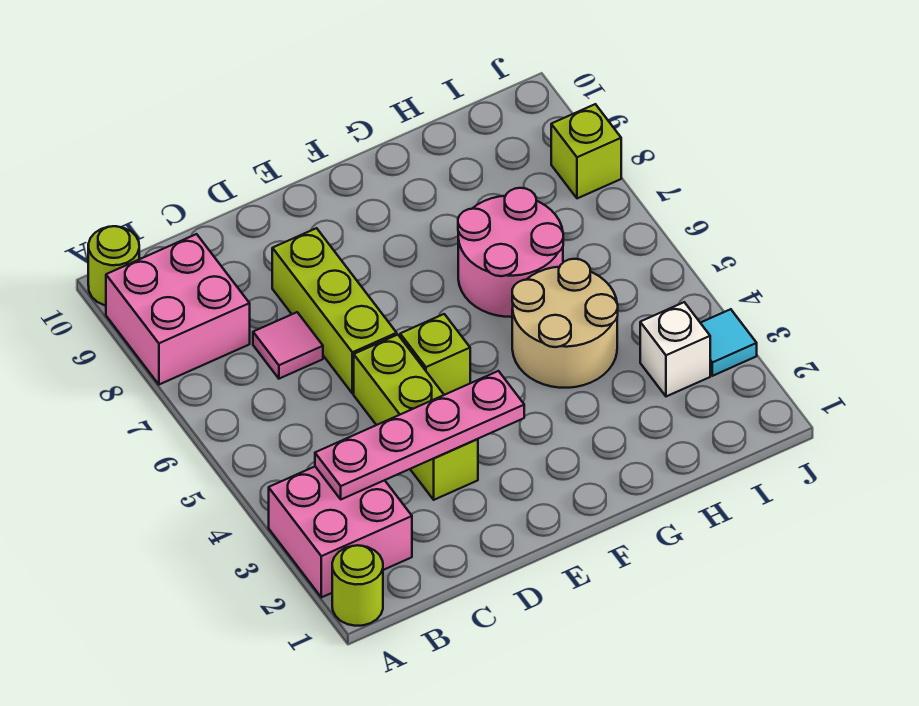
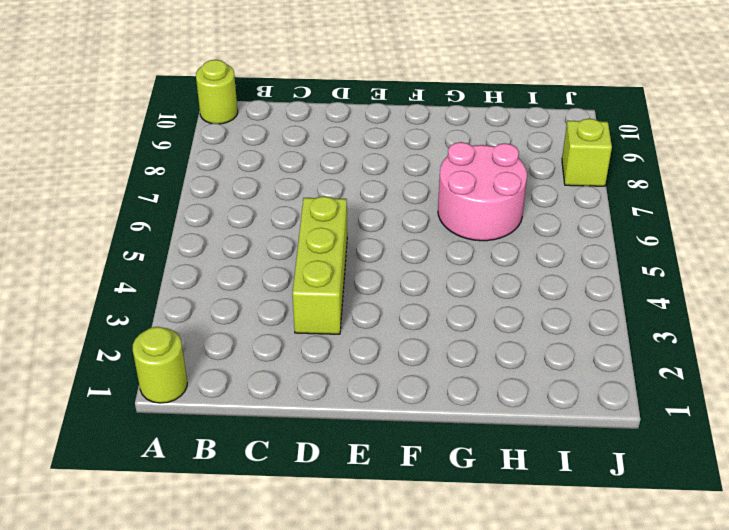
none -> pink brick A2:B3 level 1
none -> pink brick A8:B9 level 1
none -> pink tile C7 level 1

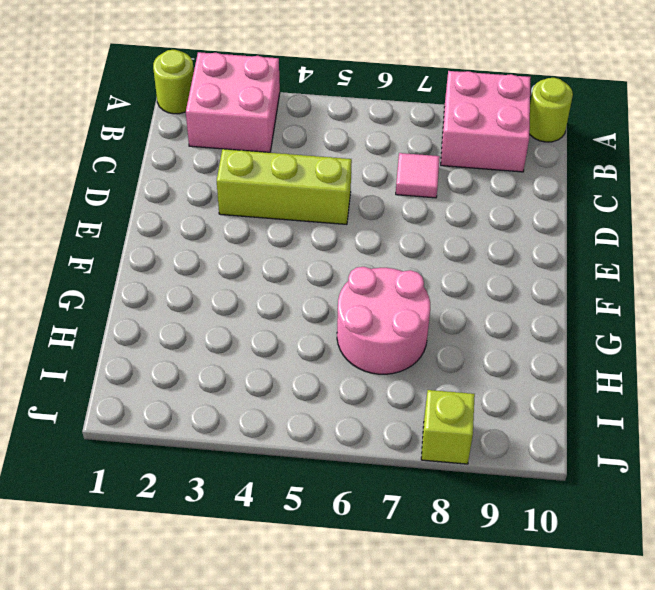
none -> lime brick D6:D8 level 1
none -> lime brick E5 level 1
none -> tan round brick G4:H5 level 1

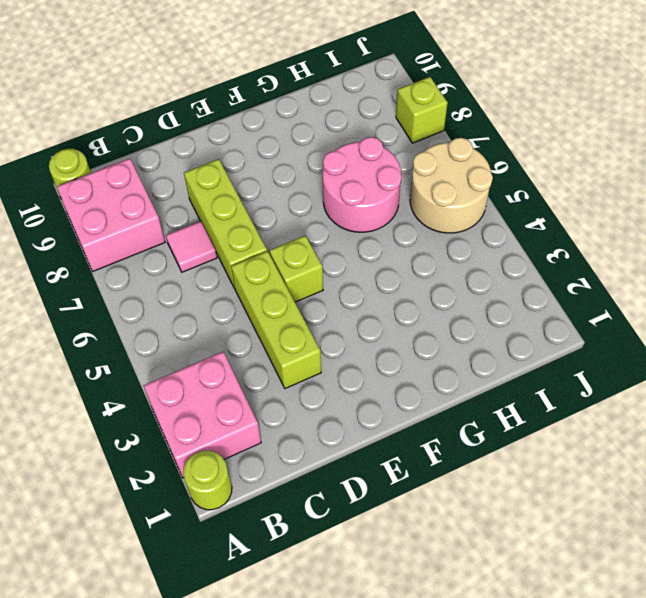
tan round brick I5:J6 level 1 -> tan round brick G4:H5 level 1
none -> white brick I3 level 1
none -> cyan tile J3 level 1
none -> pink plate B3:E3 level 2

